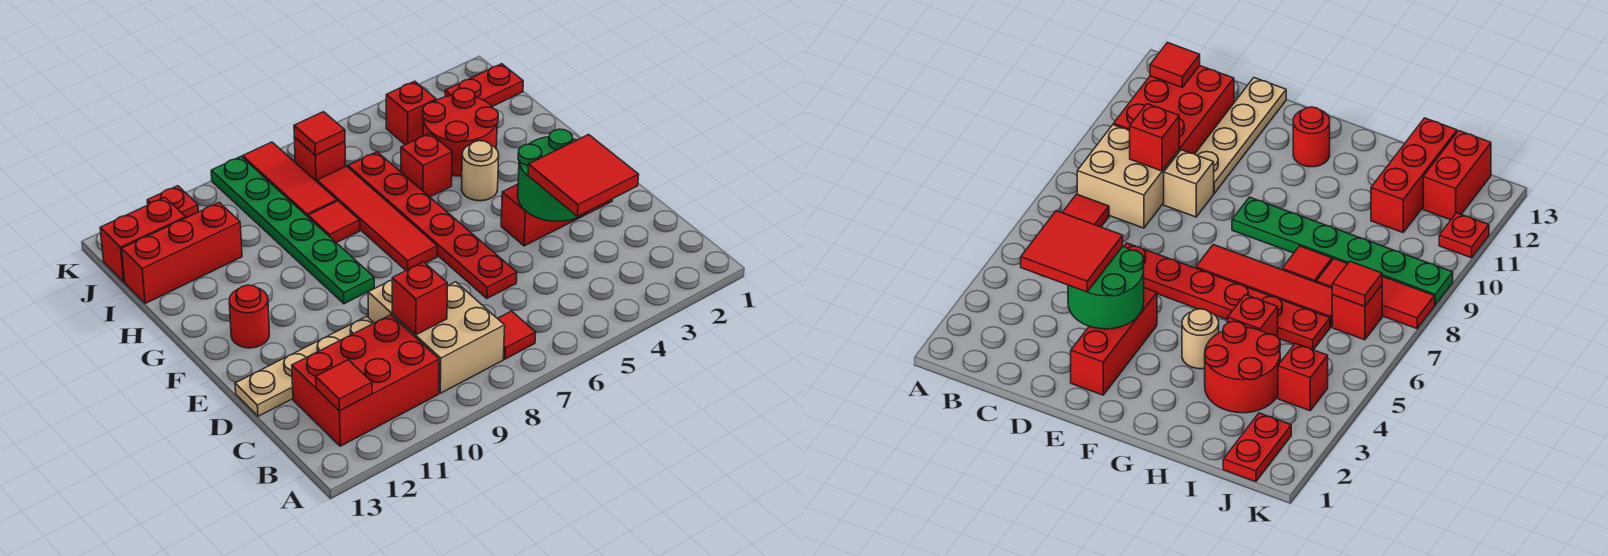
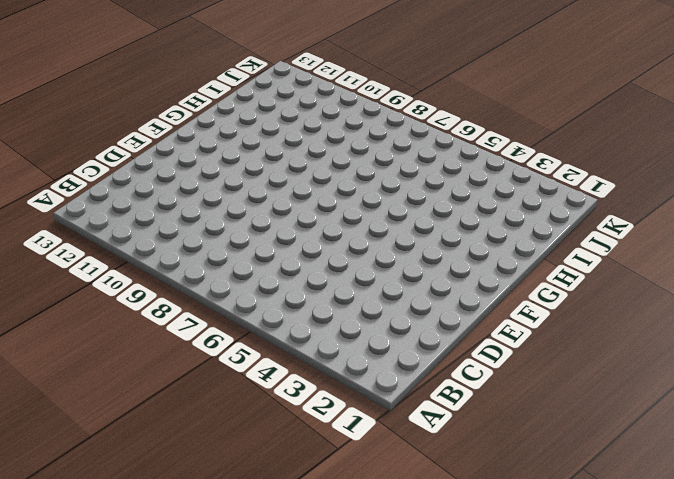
none -> red tile B7 level 1
none -> tan brick B8:C9 level 1
none -> red brick B10:C12 level 1

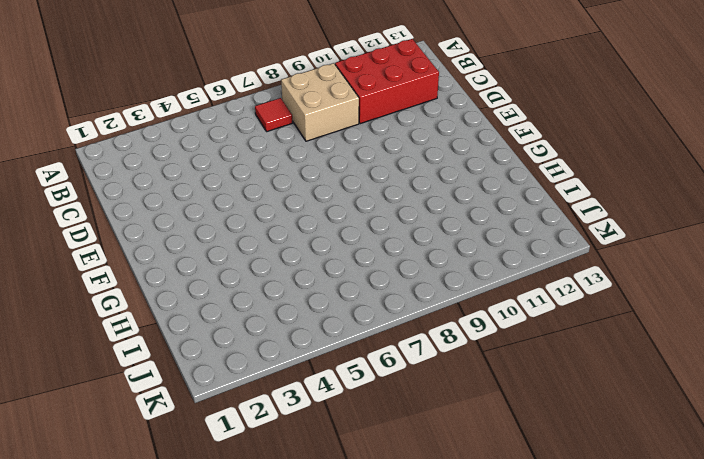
none -> red plate D6:I6 level 1
none -> tan brick D9 level 1
none -> tan plate D10:D13 level 1

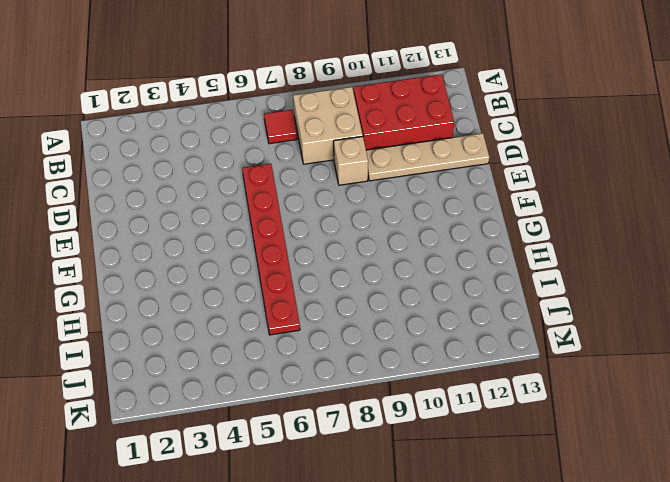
none -> red brick E2:E4 level 1
none -> red tile F7:I7 level 1
none -> green plate F9:K9 level 1

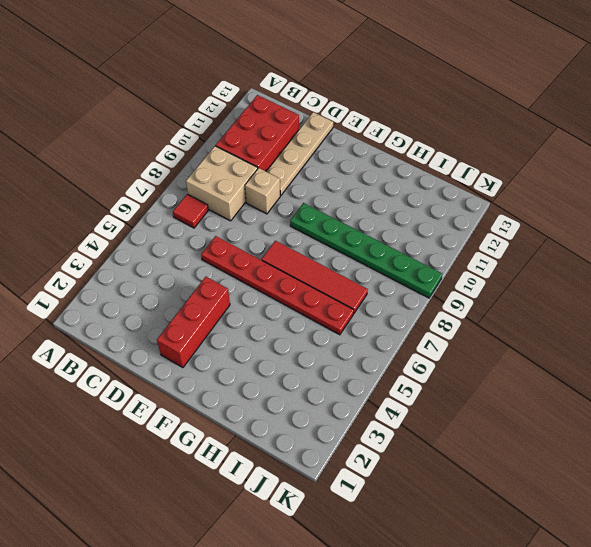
none -> red round brick F12 level 1
none -> tan round brick G4 level 1
none -> red round brick H3:I4 level 1

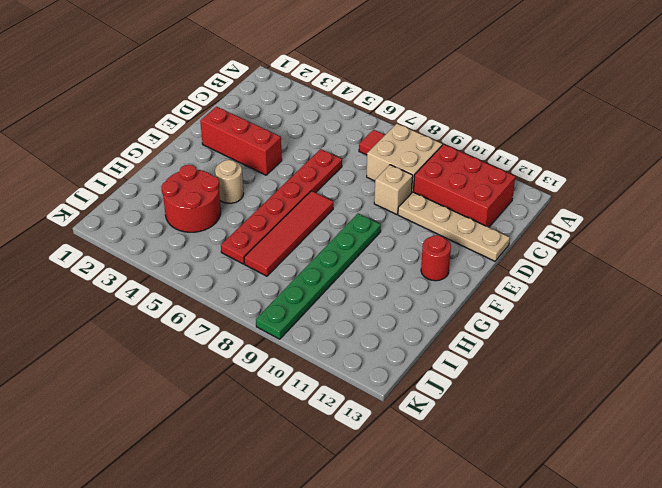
none -> red brick H5 level 1
none -> red tile H8 level 1
none -> red tile I8:K8 level 1

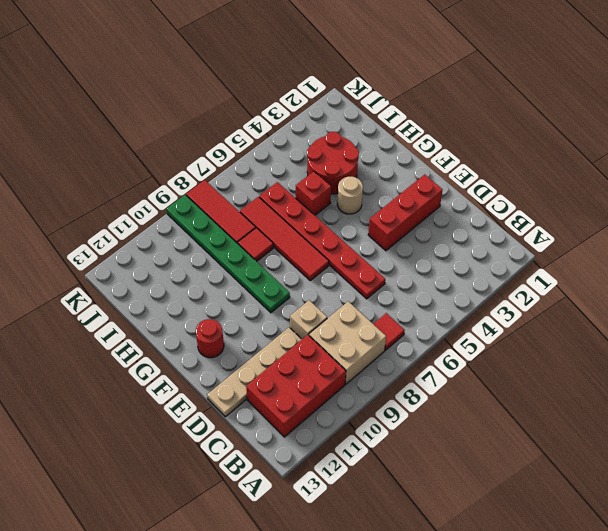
none -> red brick I11:I13 level 1
none -> red plate J1:J2 level 1
none -> red brick J4 level 1

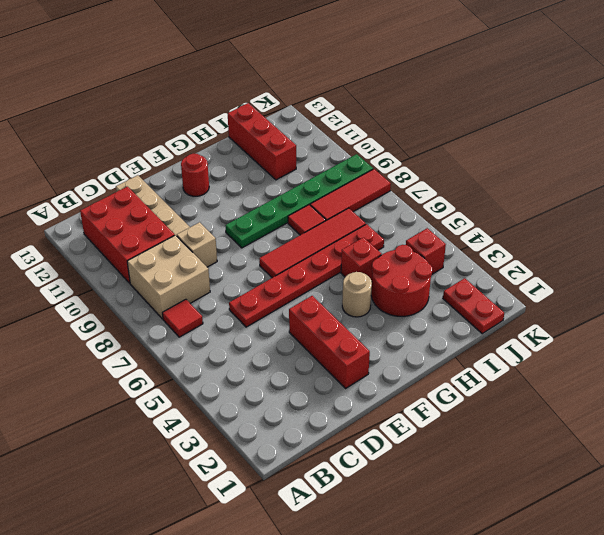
none -> red brick J7 level 1
none -> red brick J12:J13 level 1
none -> red plate K11 level 1

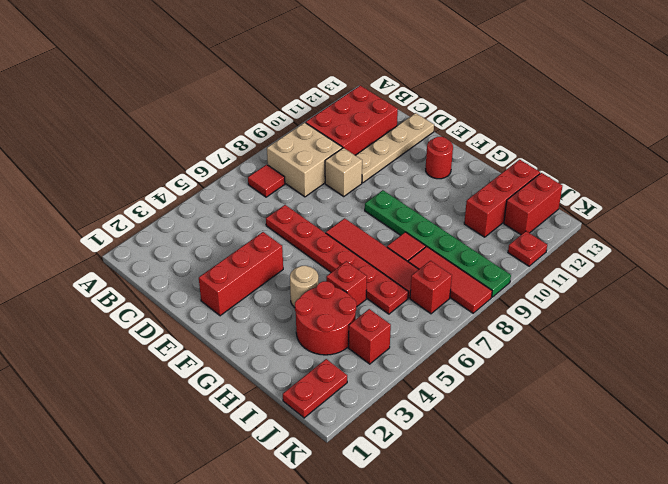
none -> red tile B12 level 2
none -> red brick C9 level 2
none -> green round brick D3:E4 level 2

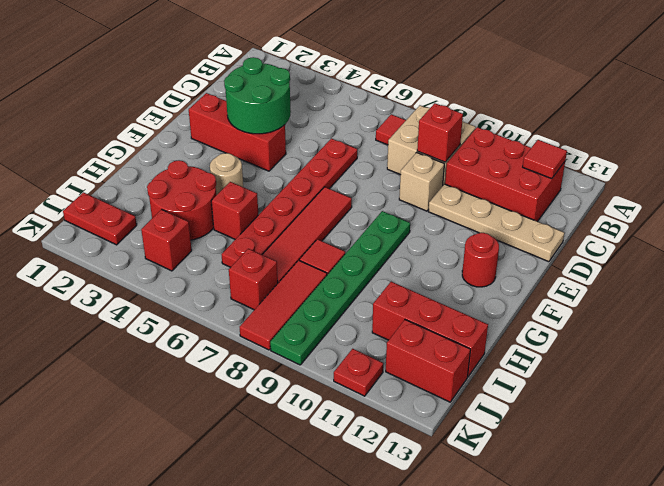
none -> red tile J7 level 2
none -> red tile C3:D4 level 3

